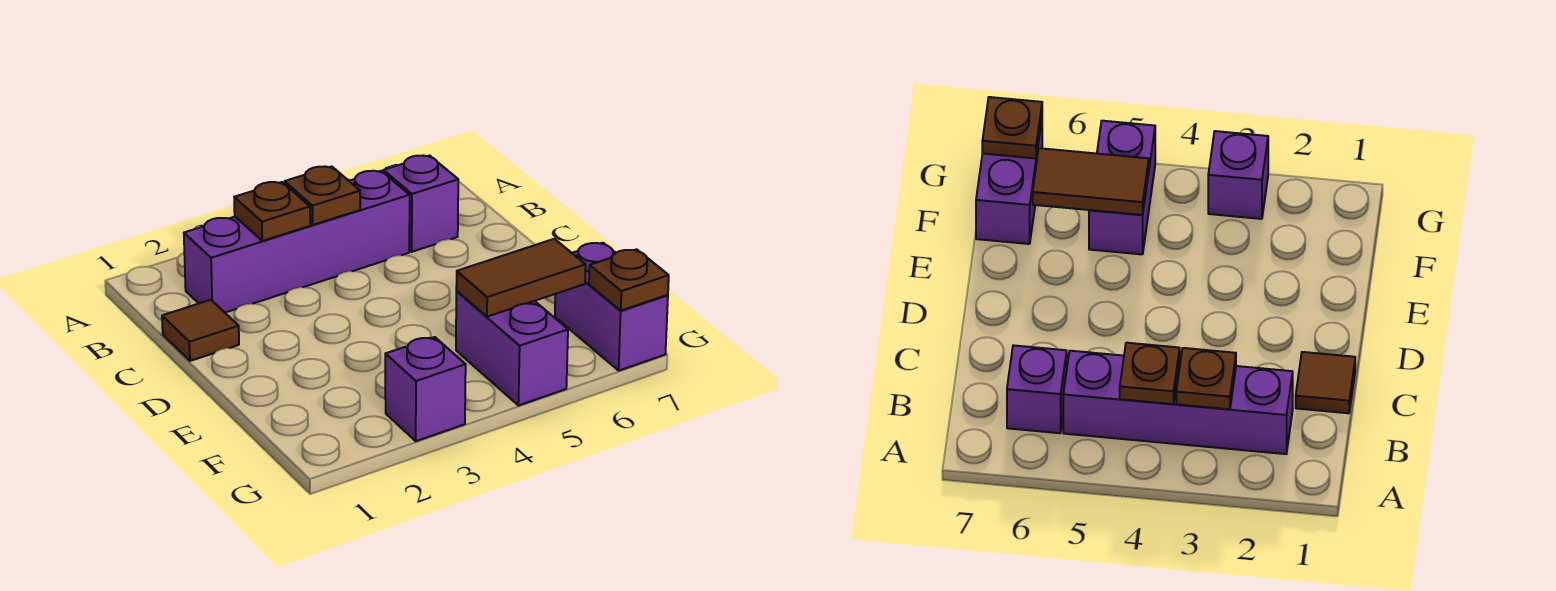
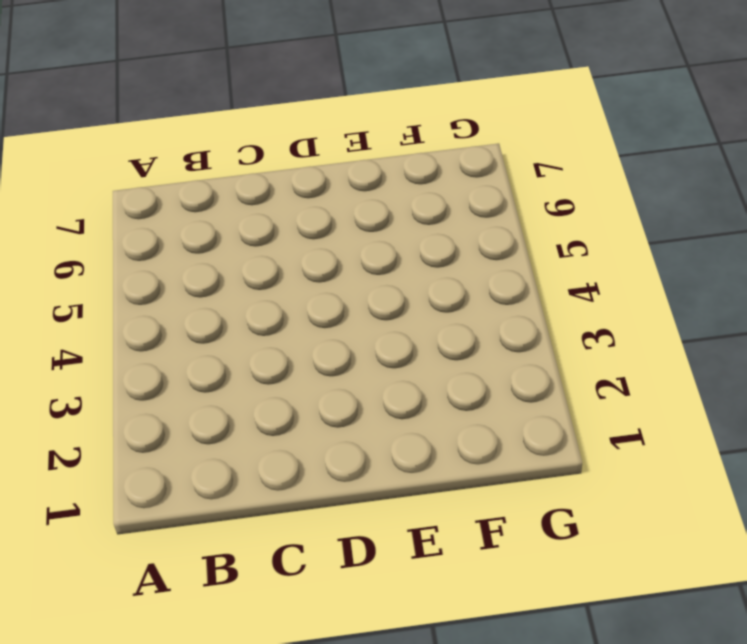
none -> purple brick B2:B5 level 1
none -> purple brick B6 level 1

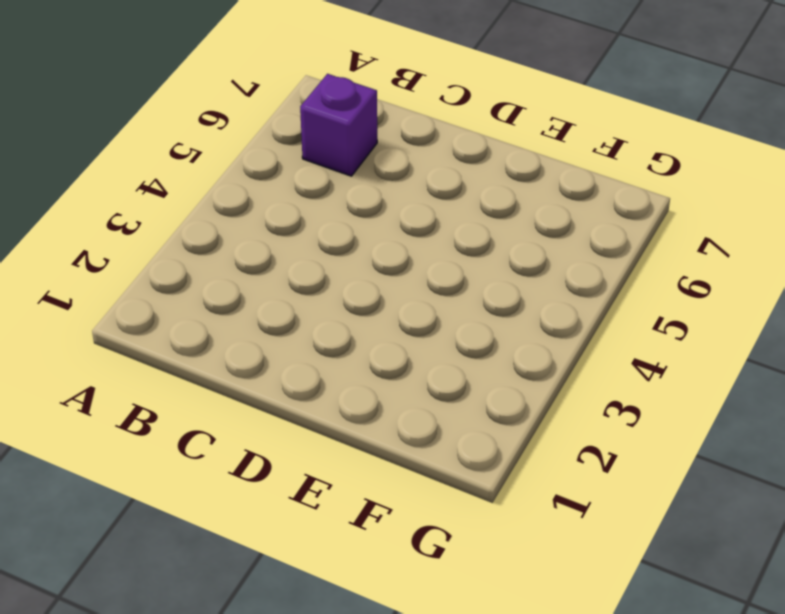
none -> purple brick B2:B5 level 1
none -> brown tile C1 level 1

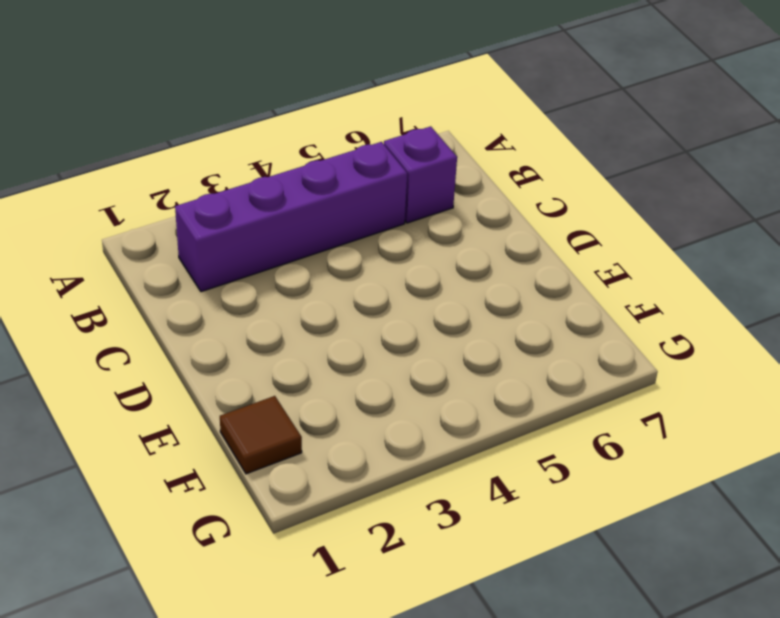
brown tile F1 level 1 -> brown tile C1 level 1
none -> purple brick F5:G5 level 1
none -> purple brick F7:G7 level 1

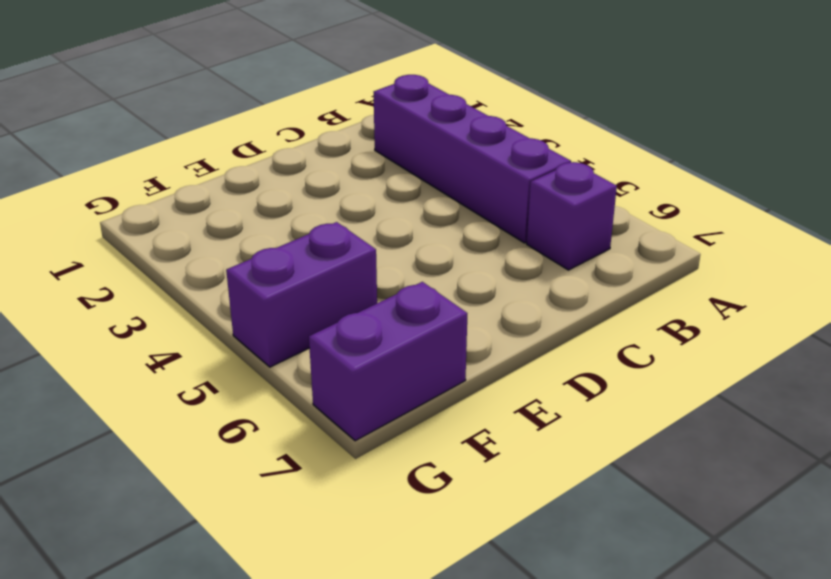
none -> brown tile C1 level 1
none -> purple brick G3 level 1

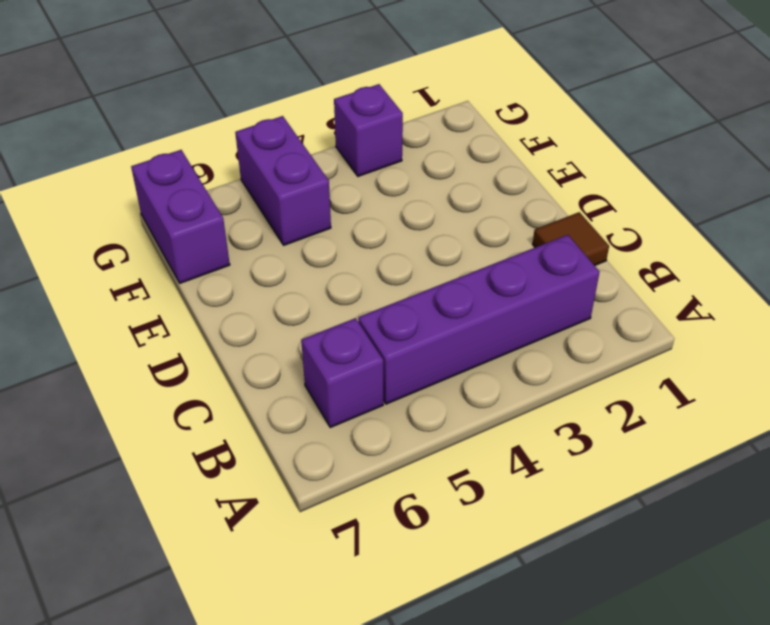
none -> brown plate B3 level 2
none -> brown plate B4 level 2

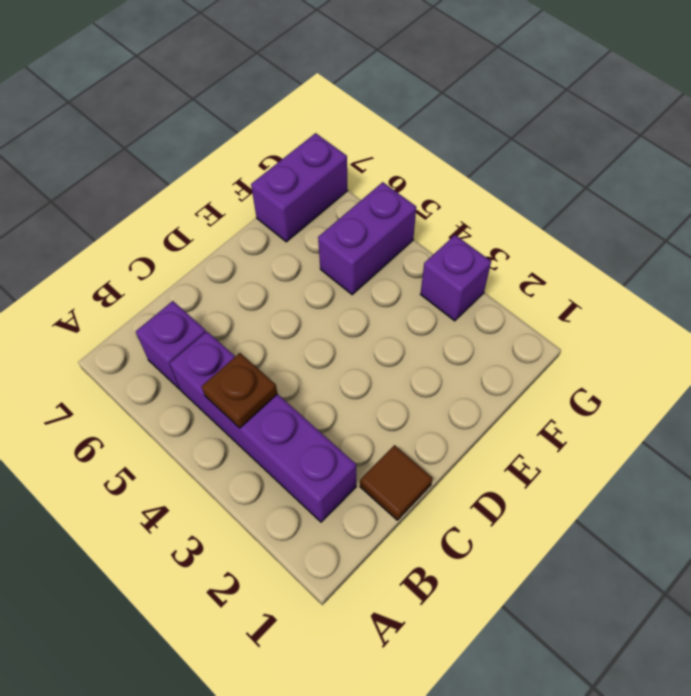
none -> brown plate B3 level 2
none -> brown tile F5:F6 level 2

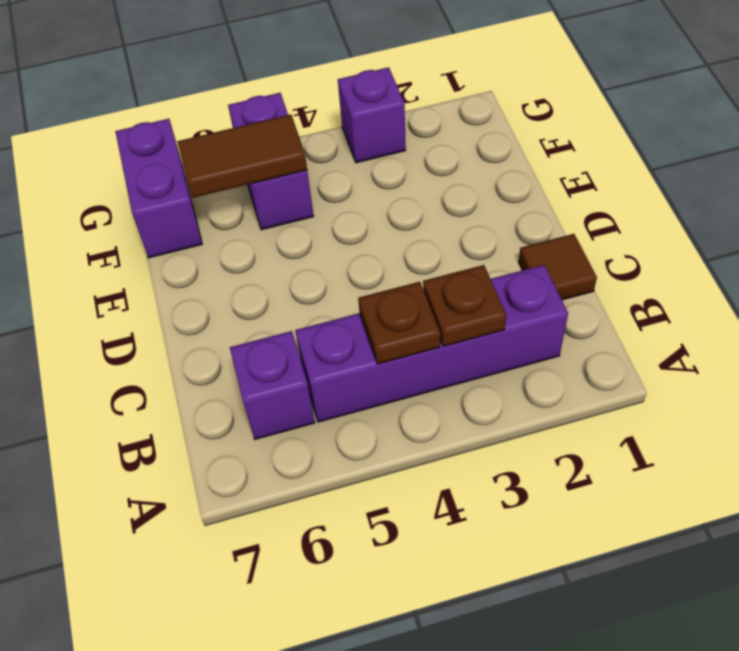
none -> brown plate G7 level 2

